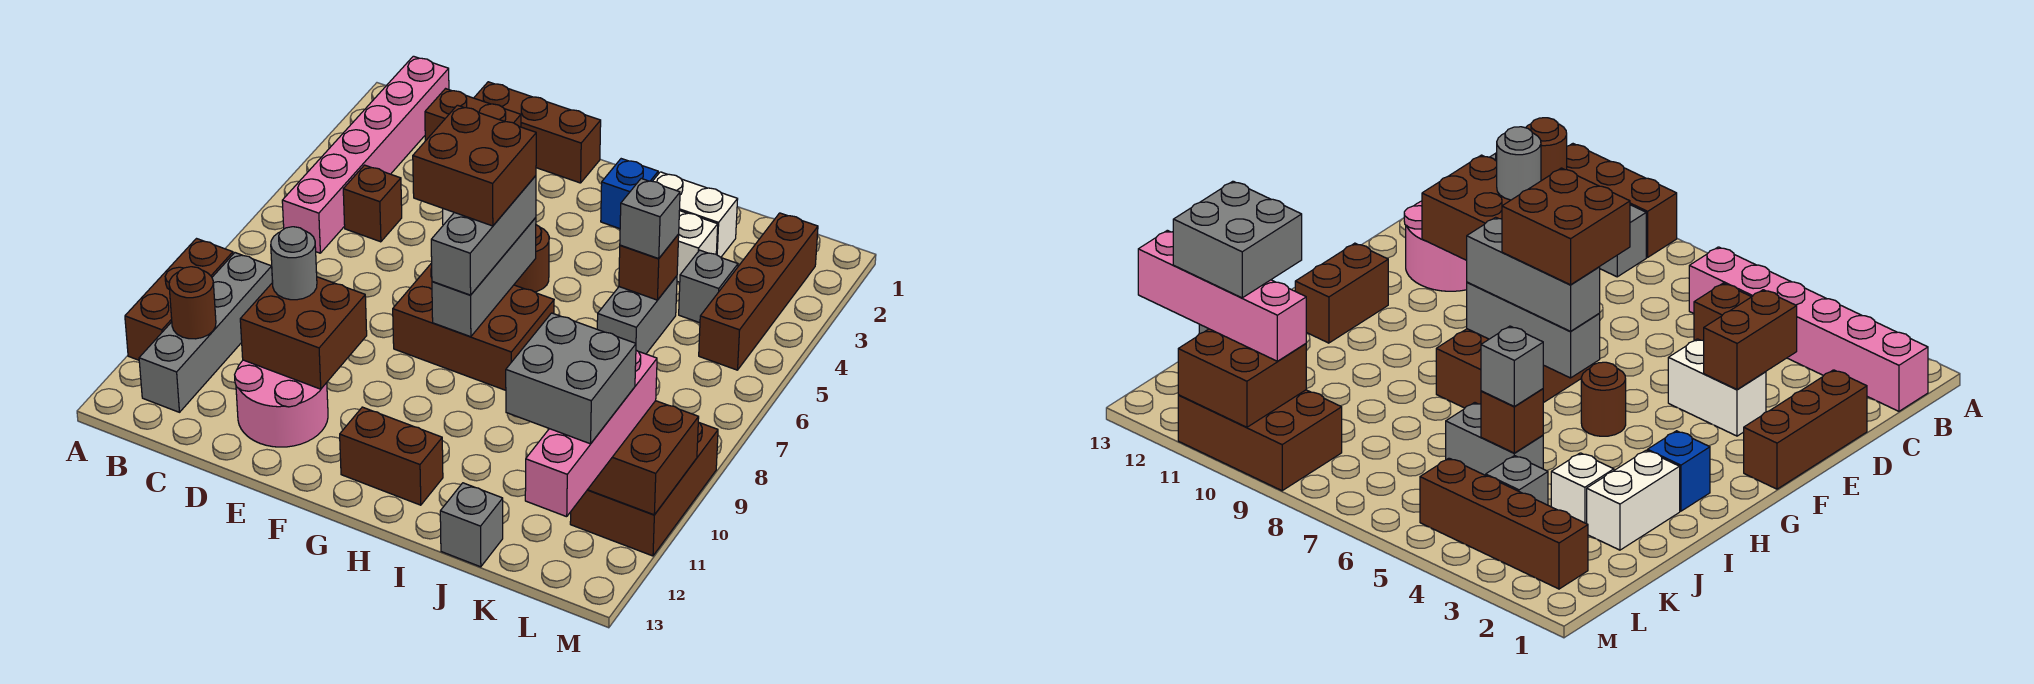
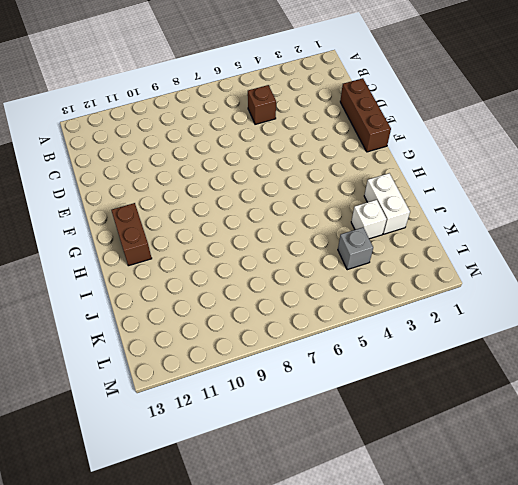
none -> brown brick A9:A11 level 1
none -> pink brick B1:B6 level 1
none -> grey brick B9:B12 level 1
none -> pink round brick D11:E12 level 1

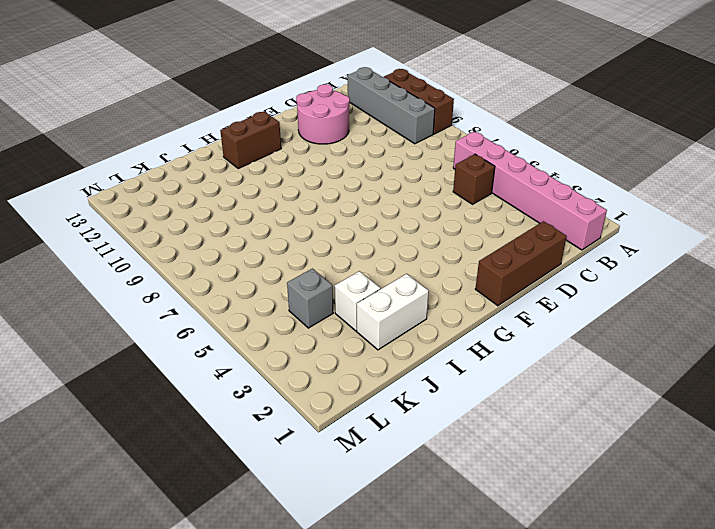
none -> white brick E3:E4 level 1
none -> brown brick F7:H8 level 1
none -> brown round brick G5 level 1
none -> blue brick H2 level 1

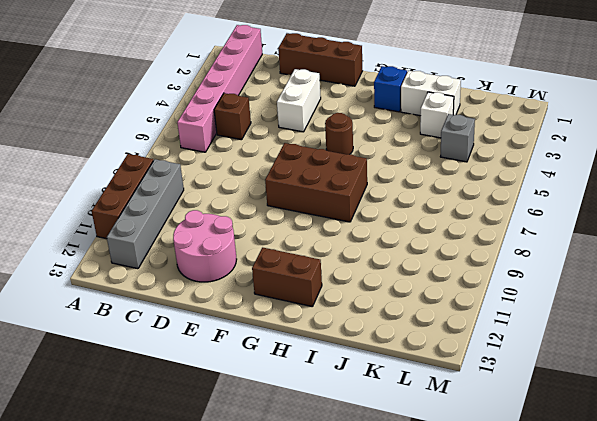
none -> grey brick J5:J6 level 1
none -> grey brick J13 level 1
none -> brown brick L2:L5 level 1
none -> brown brick L9:M11 level 1

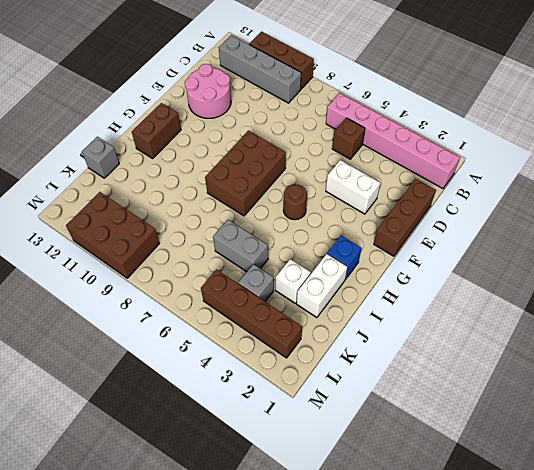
none -> brown round brick B11 level 2
none -> brown brick D3:E3 level 2
none -> brown brick D10:E11 level 2
none -> grey brick G6:G8 level 2

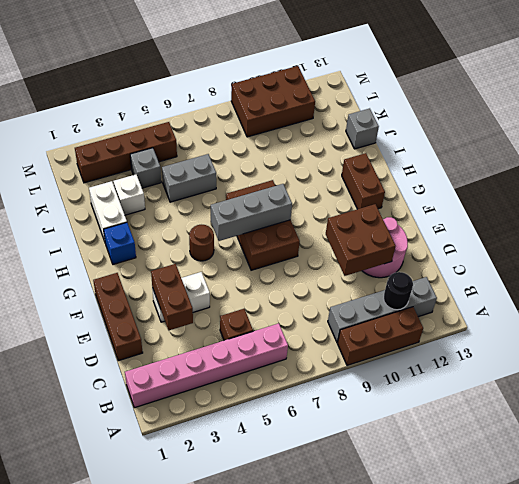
black round brick B11 level 2 -> brown round brick B11 level 2
none -> brown brick J5 level 2
none -> brown brick L10:M11 level 2
none -> grey round brick D10 level 3
none -> grey brick G6:G8 level 3

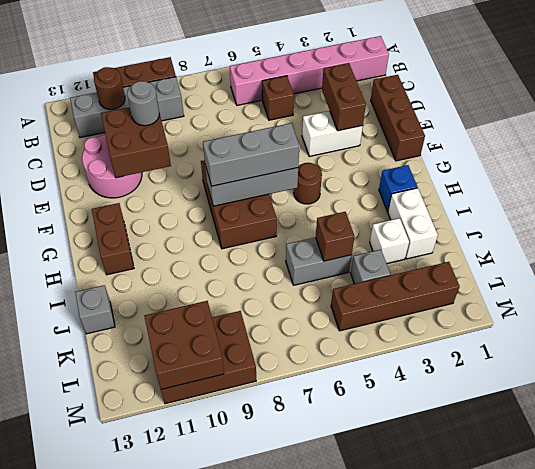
none -> grey brick J5 level 3
none -> pink brick L10:L13 level 3
none -> brown brick F6:G7 level 4
none -> grey brick K11:L12 level 4

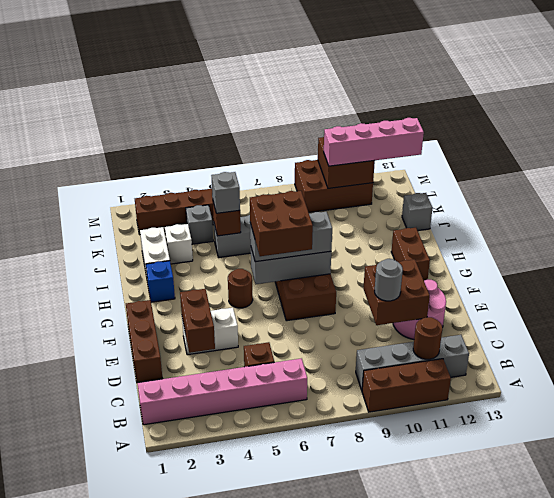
none -> grey brick K11:L12 level 4

